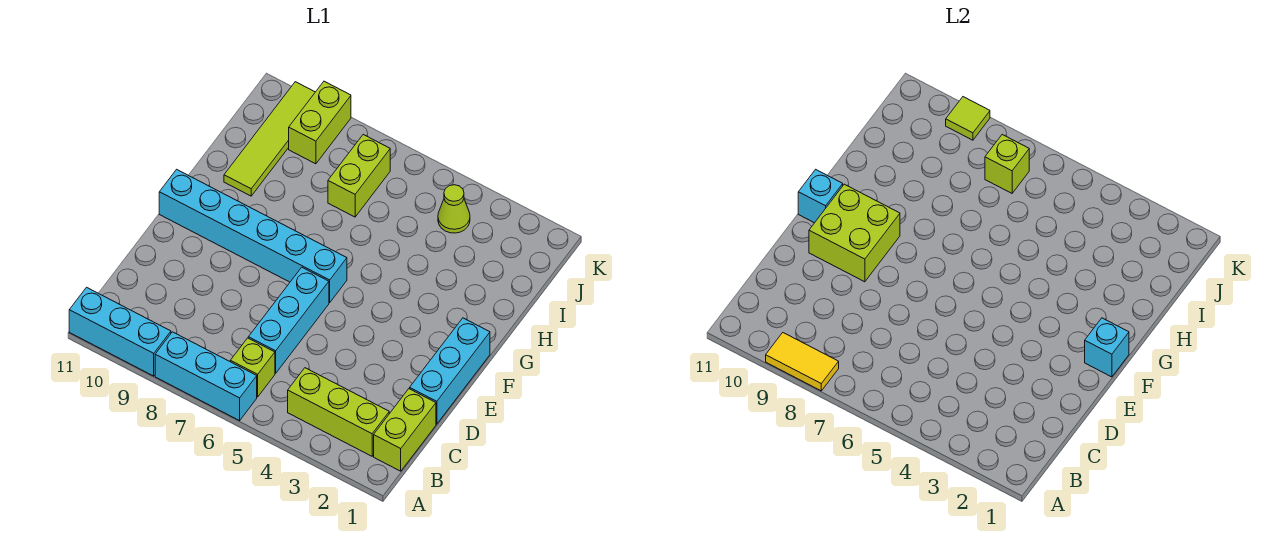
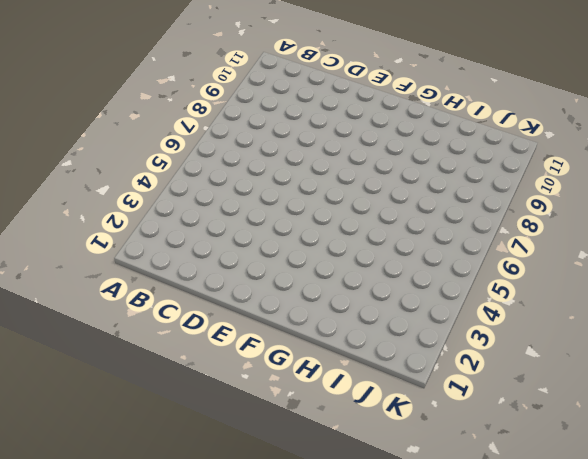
none -> cyan brick A6:A8 level 1
none -> cyan brick A9:A11 level 1
none -> lime brick B1:C1 level 1

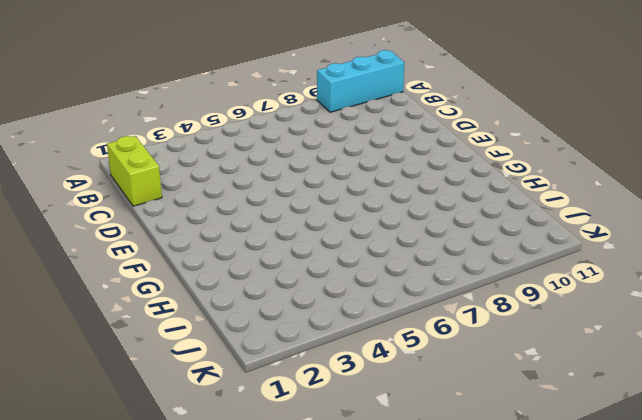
none -> cyan brick A6:A8 level 1
none -> lime brick B2:B4 level 1
none -> lime brick B6 level 1

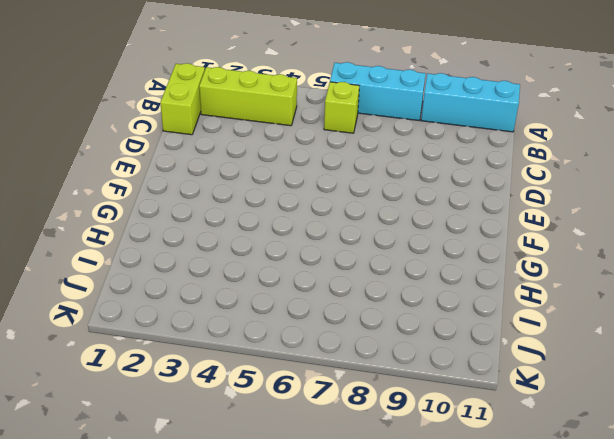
none -> cyan brick C6:E6 level 1
none -> cyan brick D1:F1 level 1
none -> cyan brick F6:F11 level 1

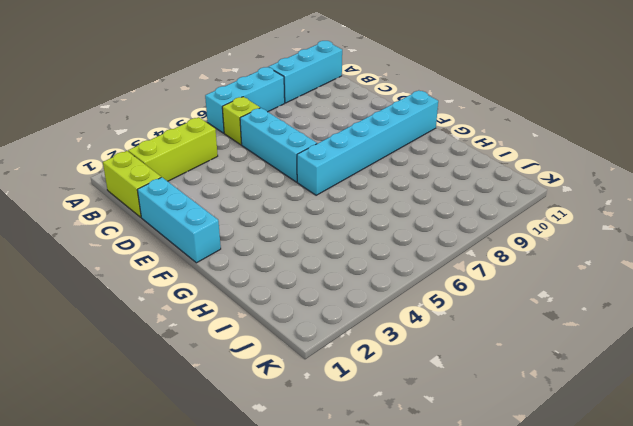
none -> lime tile H10:K10 level 1
none -> lime brick I7:J7 level 1
none -> lime cone J4 level 1

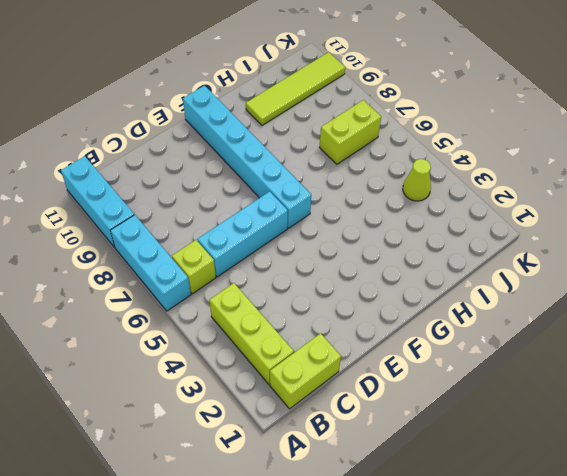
none -> cyan brick D1:F1 level 1
none -> lime brick J9:K9 level 1
none -> yellow tile A8:A9 level 2

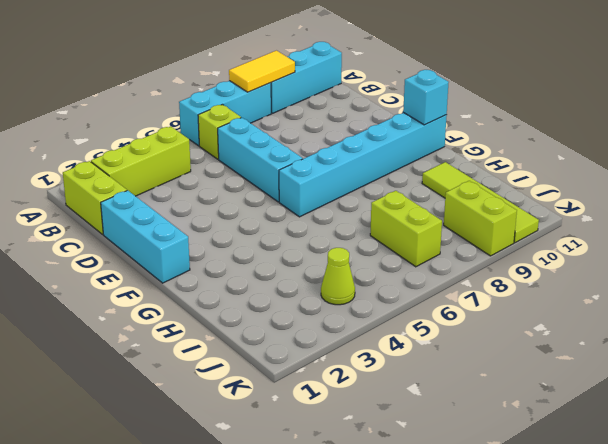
none -> lime brick E9:F10 level 2
none -> cyan brick F1 level 2
none -> lime brick J7 level 2

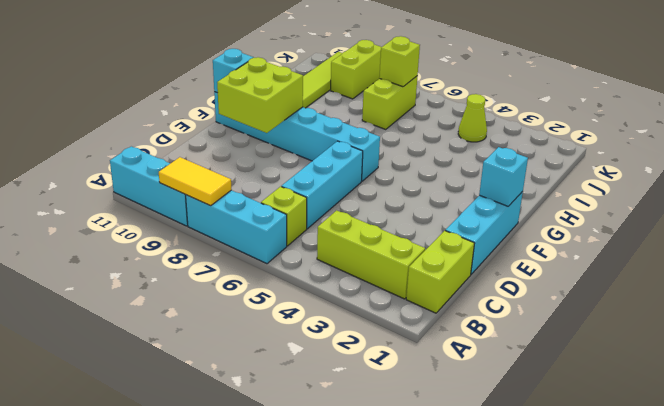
none -> lime tile K9 level 2

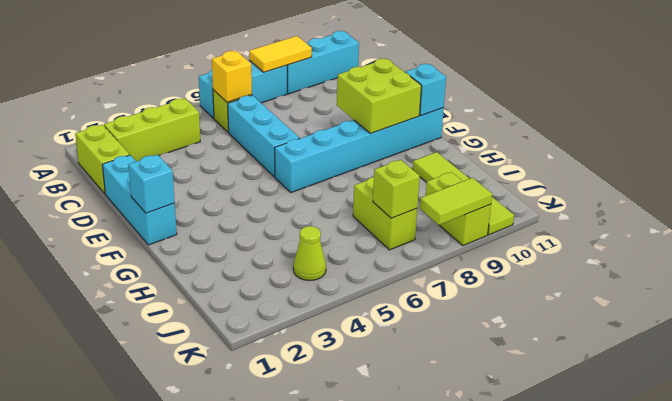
yellow brick B6 level 2 -> none
lime tile K8:K9 level 2 -> lime tile K9 level 2

